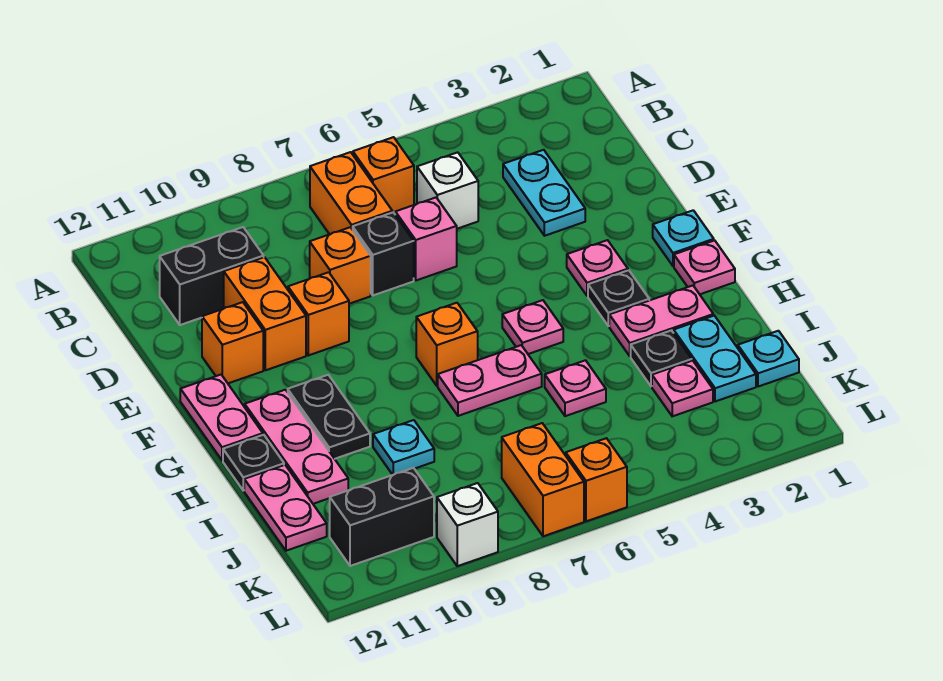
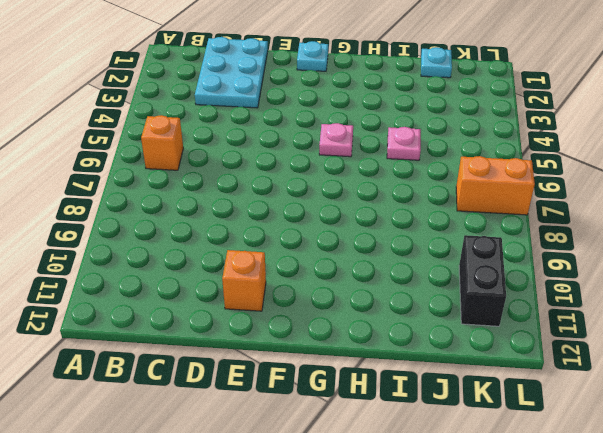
cyan plate C1:D3 level 1 -> cyan plate C3:D3 level 1
none -> orange brick B7:C7 level 1
none -> white brick C5 level 1
none -> black brick C10:C11 level 1
none -> pink brick D6 level 1

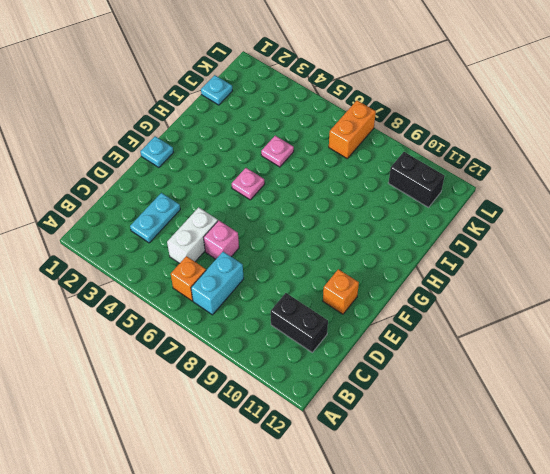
cyan brick B7:C7 level 1 -> orange brick B7:C7 level 1
white brick C5:D5 level 1 -> white brick C5 level 1
none -> black brick D7 level 1
none -> orange brick D8 level 1
none -> orange brick D10:E10 level 1
none -> orange brick E9 level 1

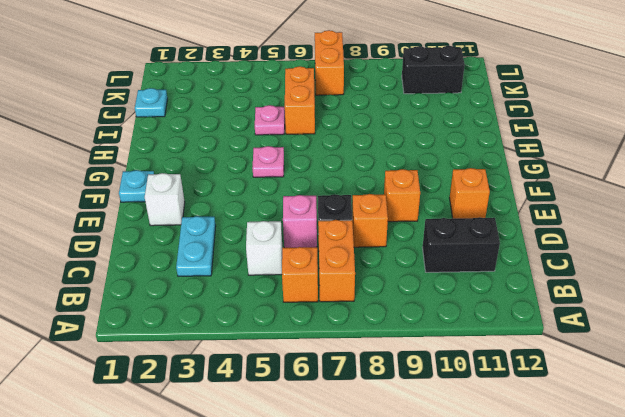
white brick E2 level 1 -> white brick L9 level 1
orange brick I6:J6 level 1 -> orange brick D10:E10 level 1
none -> pink plate F3 level 1
none -> pink plate F12:G12 level 1
none -> pink plate G1 level 1
none -> black plate G3 level 1

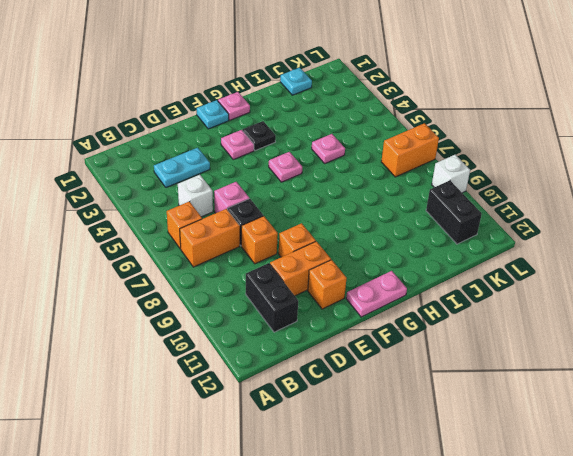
none -> orange brick G7 level 1
none -> black plate G10:H10 level 1
none -> pink plate G11:I11 level 1
none -> pink plate H2:H3 level 1

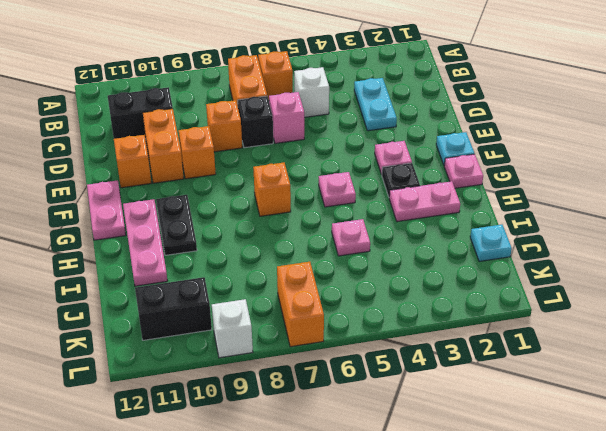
none -> pink plate H6:H7 level 1
none -> black plate H12 level 1
none -> cyan plate I2:J2 level 1
none -> black plate I3 level 1

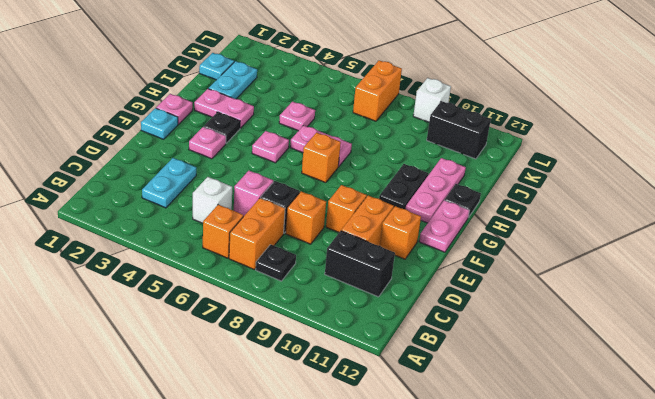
black plate B8 level 1 -> black plate I3 level 1
none -> cyan plate I9 level 1
none -> pink plate I12:J12 level 1
none -> pink plate J3 level 1
none -> orange brick L6 level 1

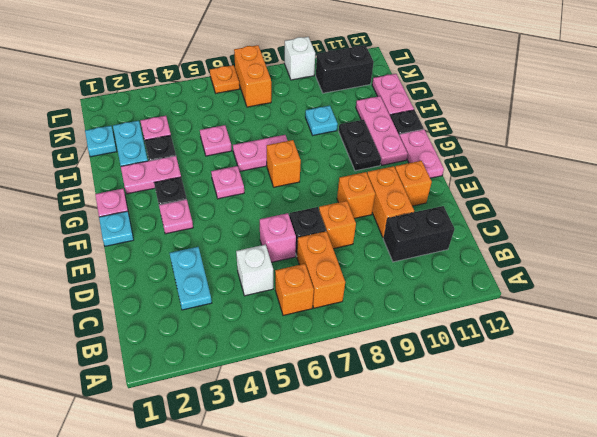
orange plate L6 level 1 -> orange brick L6 level 1

